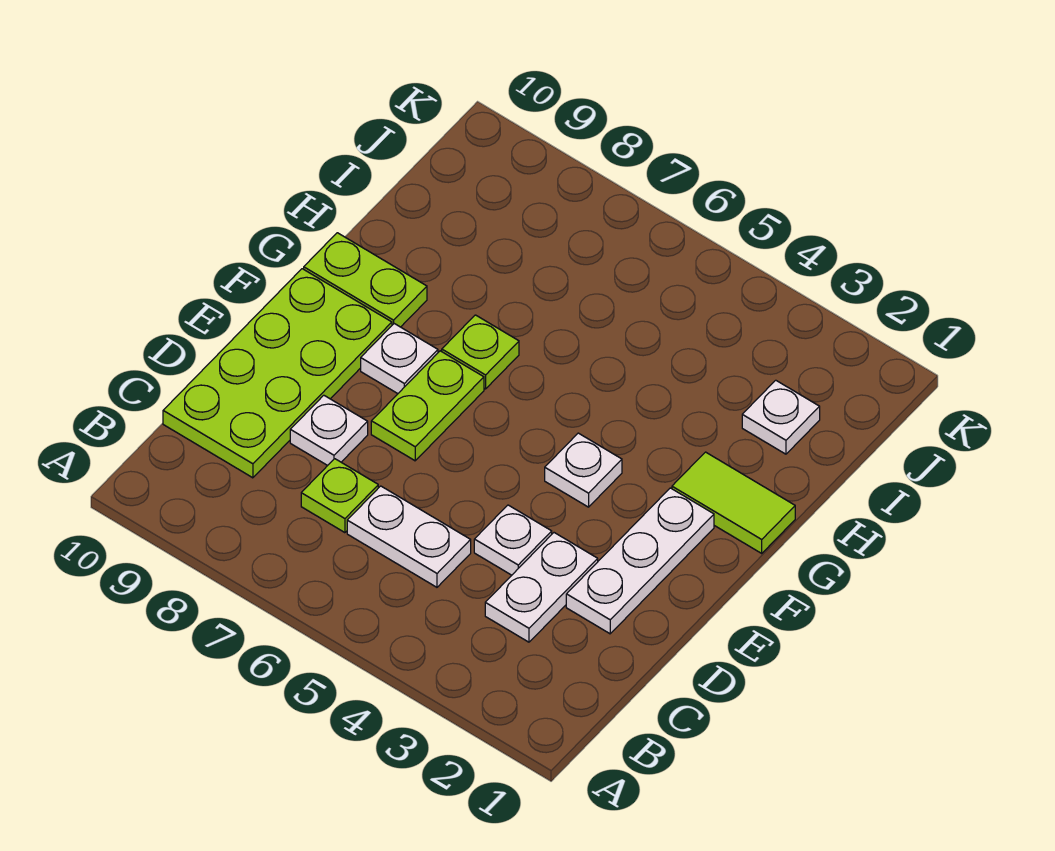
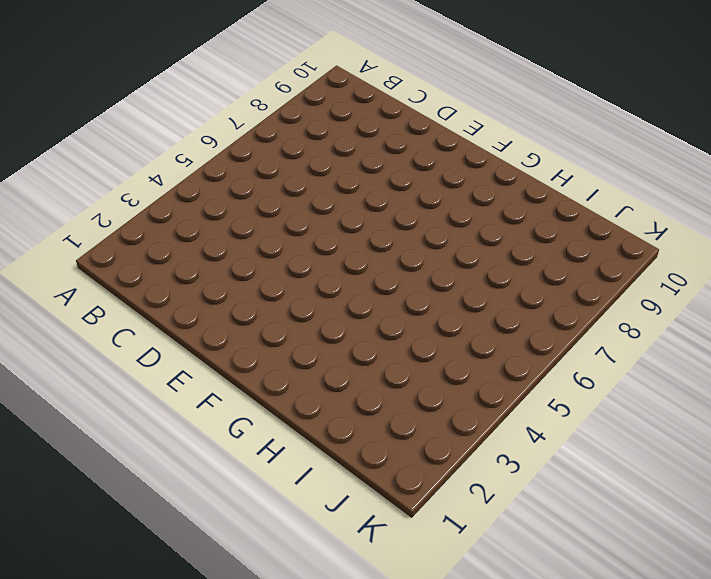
none -> white plate C3:D3 level 1
none -> white plate C5:C6 level 1
none -> lime plate C7 level 1

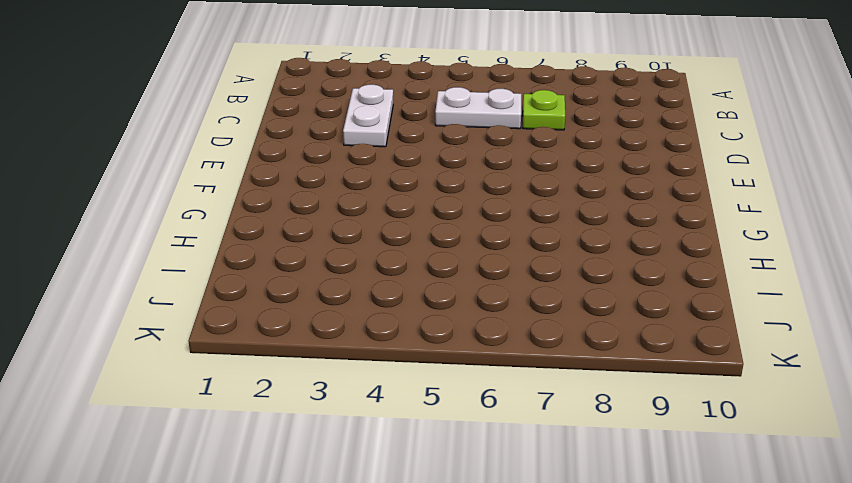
none -> lime plate C9:F10 level 1
none -> white plate D2:F2 level 1
none -> white plate D4 level 1

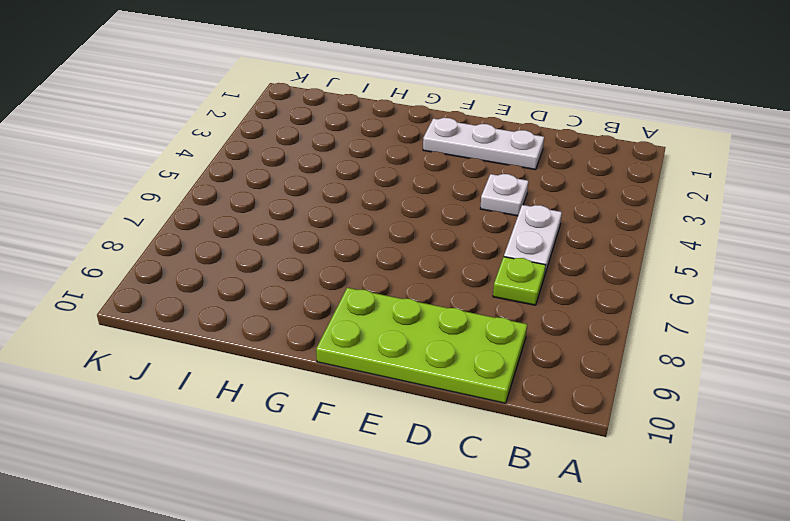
none -> white plate C3:D3 level 1
none -> white plate D8 level 1
none -> lime plate E7:F7 level 1

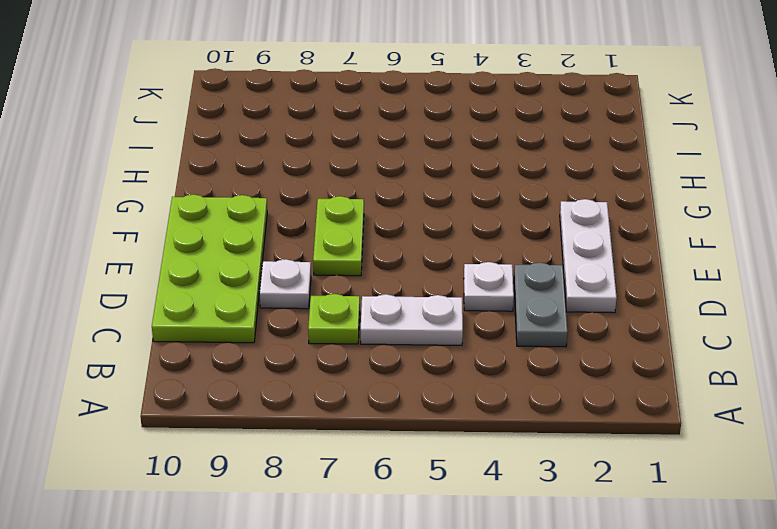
grey plate C3:D3 level 1 -> white plate C3:D3 level 1
none -> white plate F4 level 1
none -> white plate F8 level 1
none -> lime tile G1:G2 level 1

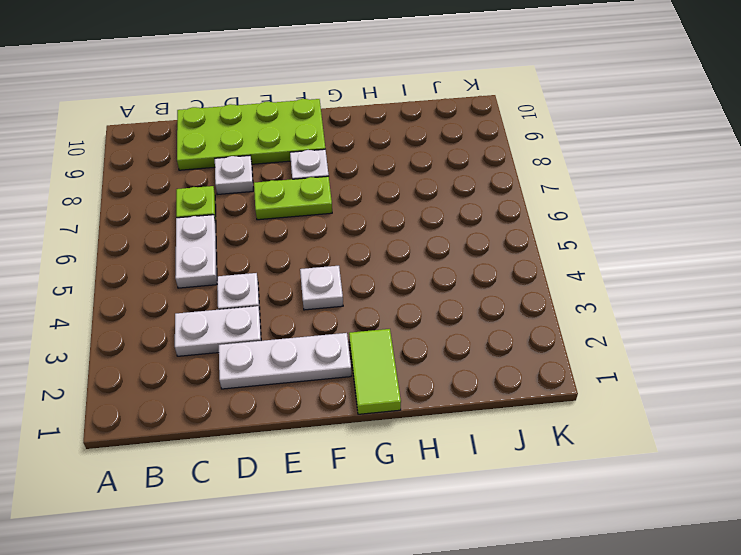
none -> lime plate G7 level 1
none -> lime plate G9:G10 level 1
none -> white plate I2 level 1

